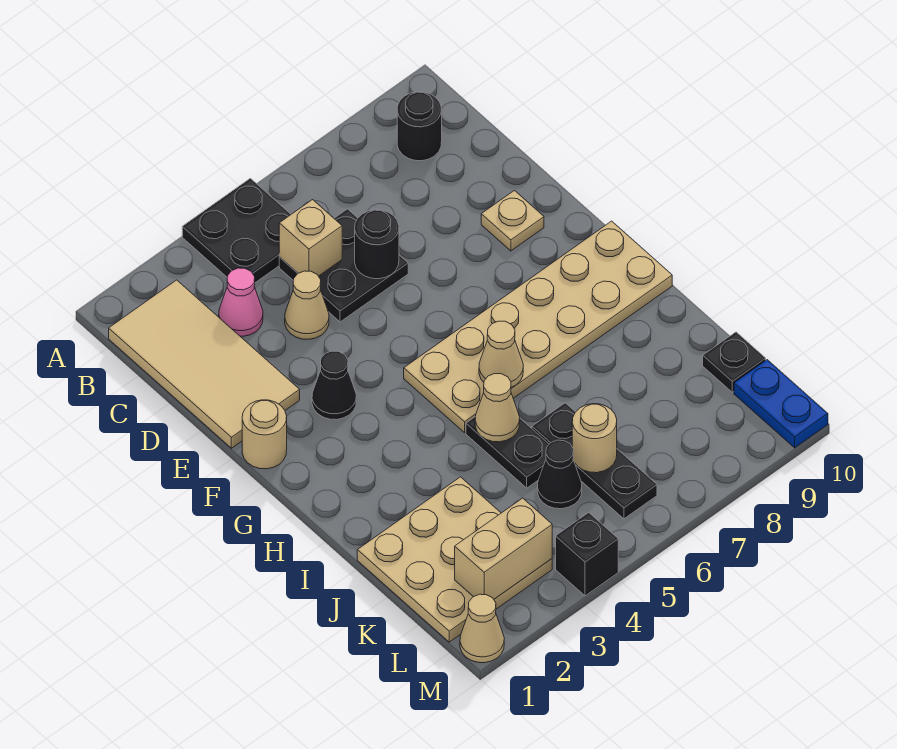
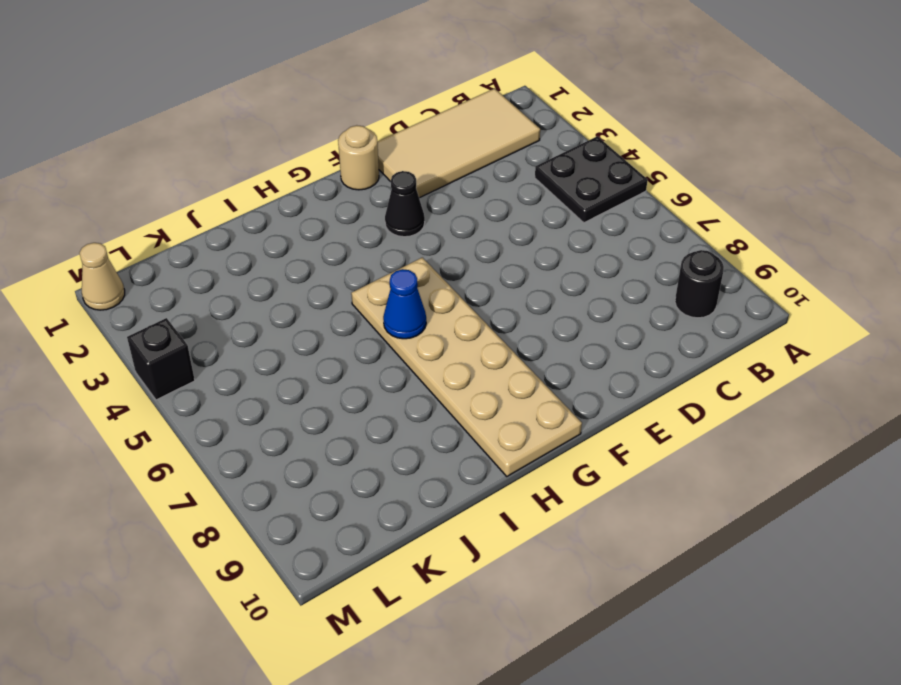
blue cone H6 level 2 -> tan cone H6 level 2
none -> pink cone C3 level 1
none -> black plate C5:D6 level 1
none -> tan cone D4 level 1

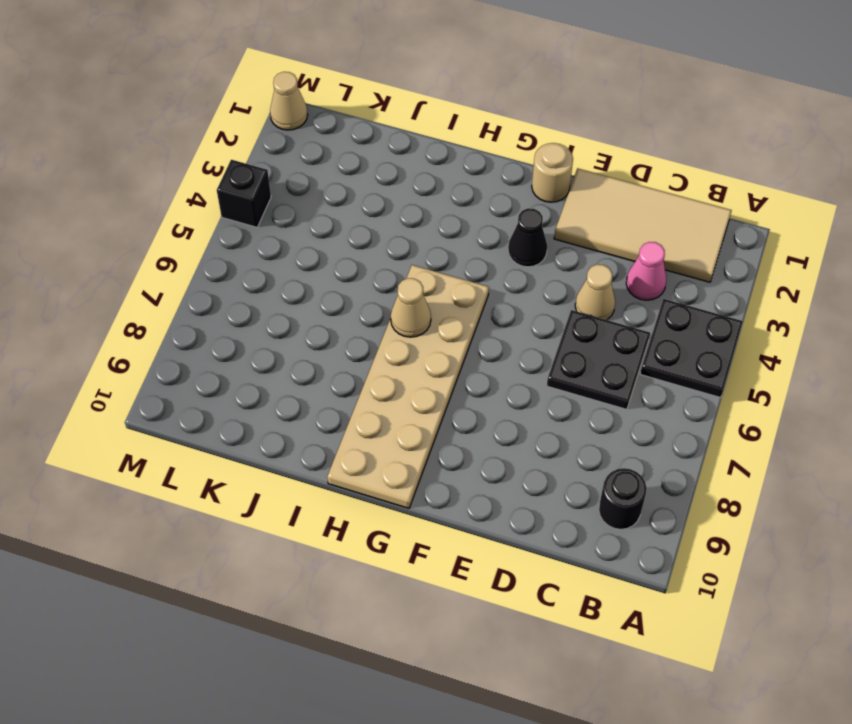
none -> tan plate E9 level 1
none -> black plate I5:J5 level 1
none -> tan plate J1:L3 level 1

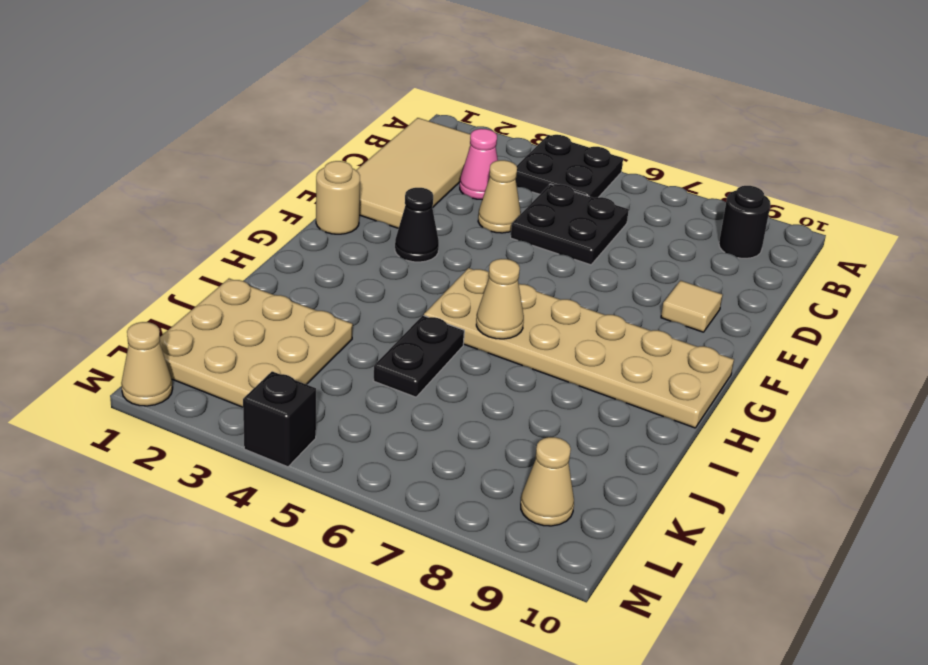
tan tile E9 level 1 -> tan plate E9 level 1
tan cone L9 level 1 -> tan cone I5 level 2
none -> black plate J6:L6 level 1
none -> black cone K5 level 1
none -> black plate K10 level 1

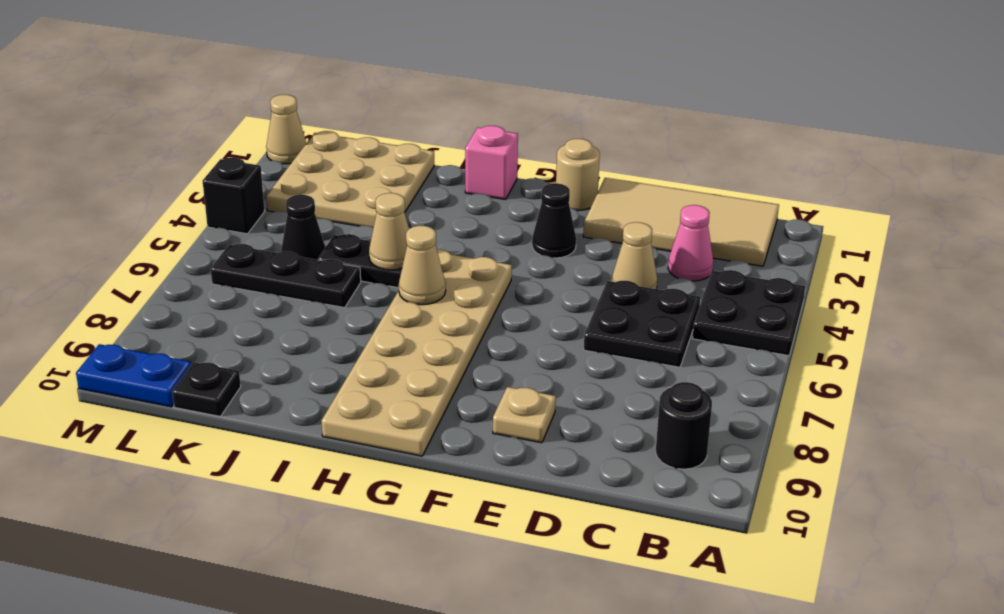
pink brick H1 level 1 -> none
none -> tan brick C5 level 2
none -> black round brick D6 level 2
none -> tan round brick K6 level 2

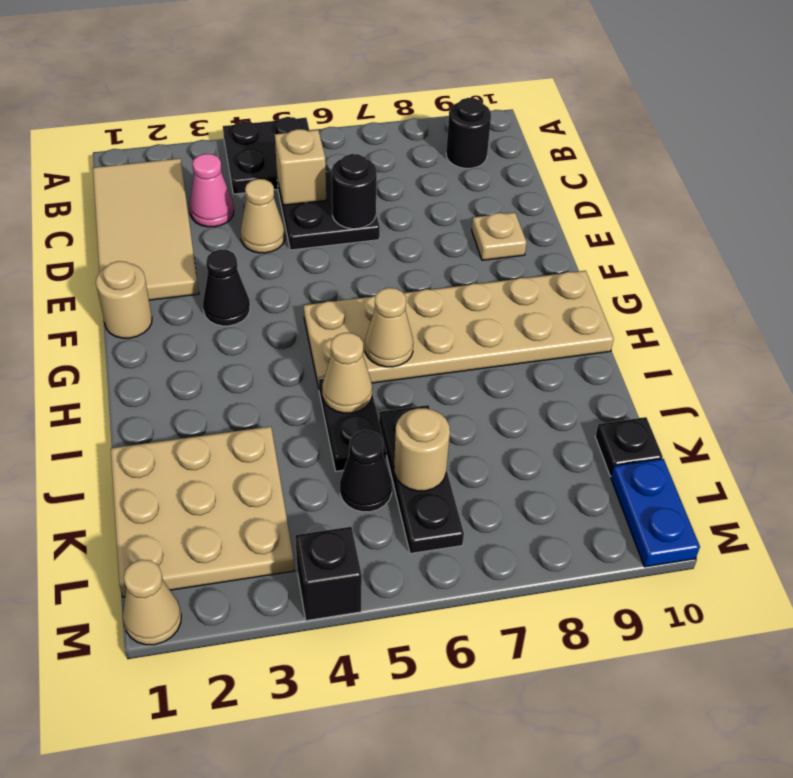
none -> tan brick L2:L3 level 2

